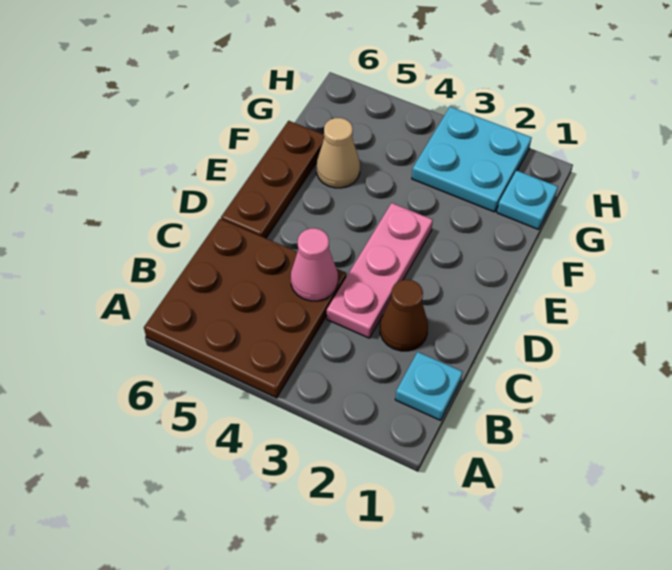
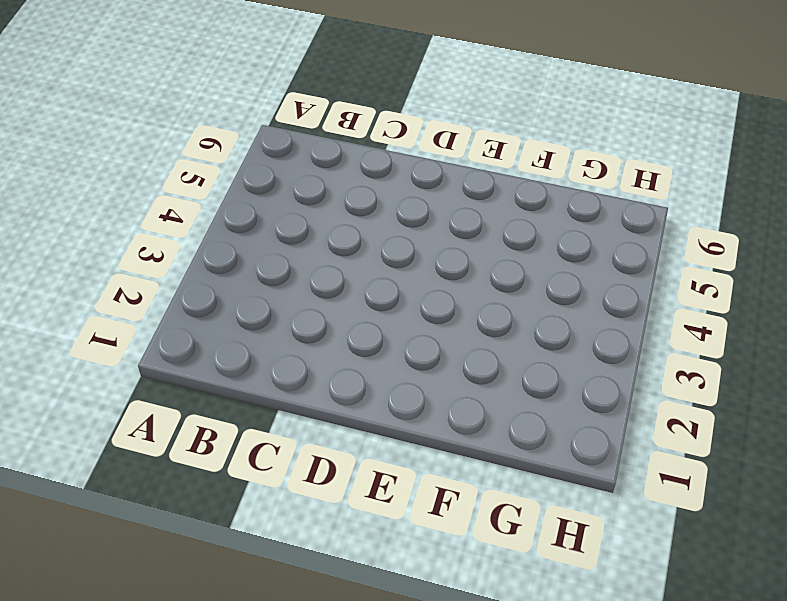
none -> brown plate A4:C6 level 1
none -> cyan plate B1 level 1

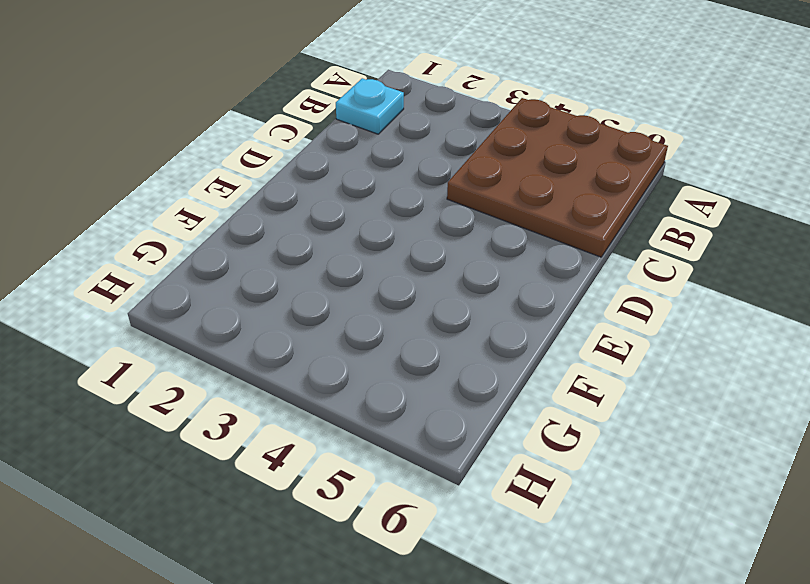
none -> brown cone C2 level 1
none -> pink plate C3:E3 level 1

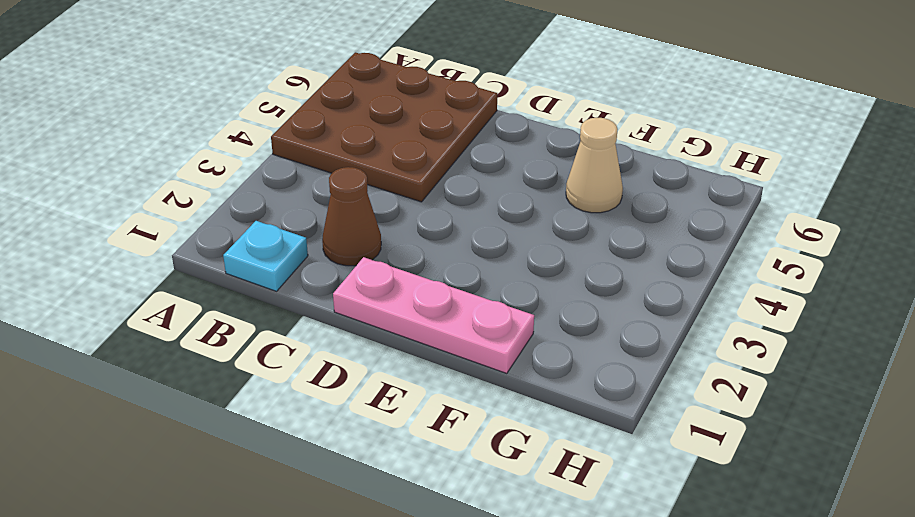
pink plate D1:F1 level 1 -> pink plate C3:E3 level 1
none -> brown plate D6:F6 level 1
none -> cyan plate G1 level 1

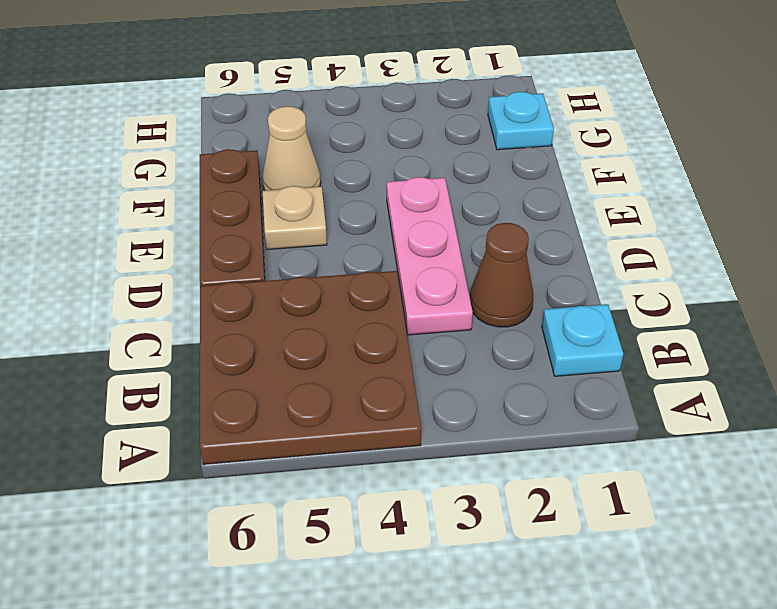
tan plate E5 level 1 -> none
none -> cyan plate G2:H3 level 1
none -> pink cone C4 level 2

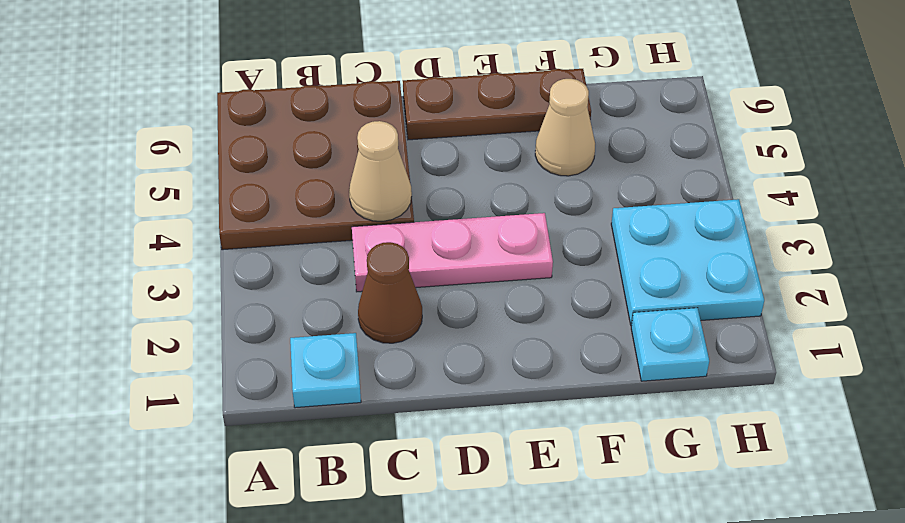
tan cone C4 level 2 -> pink cone C4 level 2

